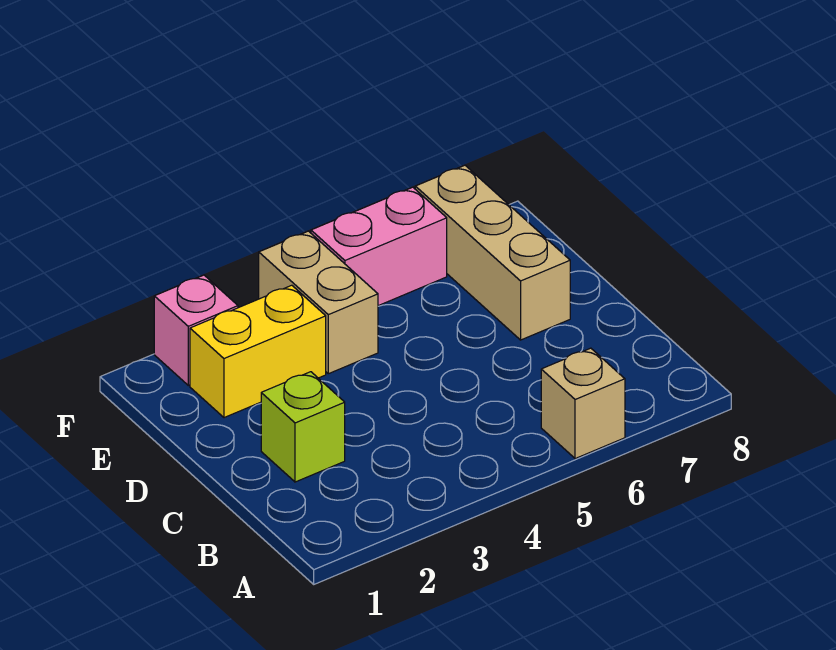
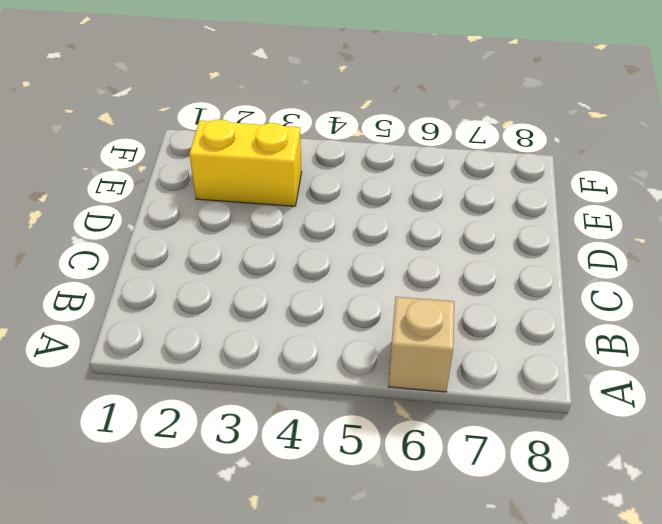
none -> lime brick C2 level 1
none -> tan brick D7:F7 level 1

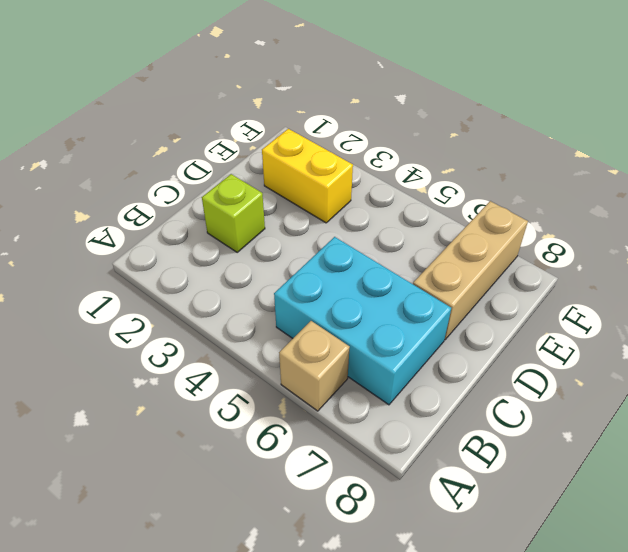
cyan brick B5:C7 level 1 -> none
none -> tan brick E4:F4 level 1
none -> pink brick F2 level 1

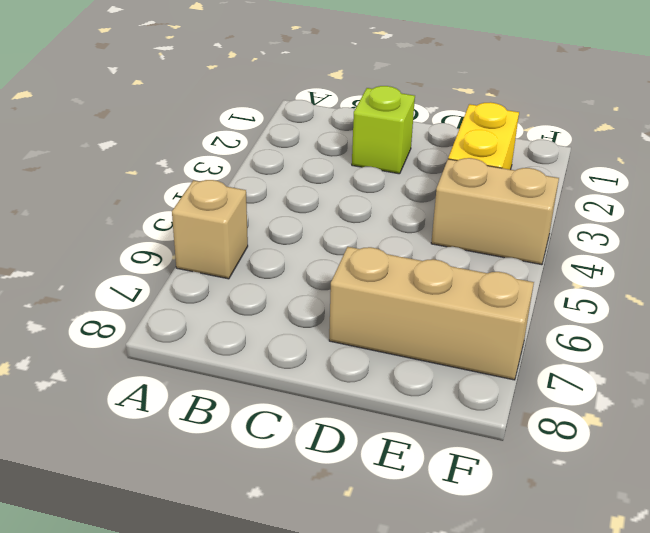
none -> pink brick F2 level 1
none -> pink brick F5:F6 level 1

